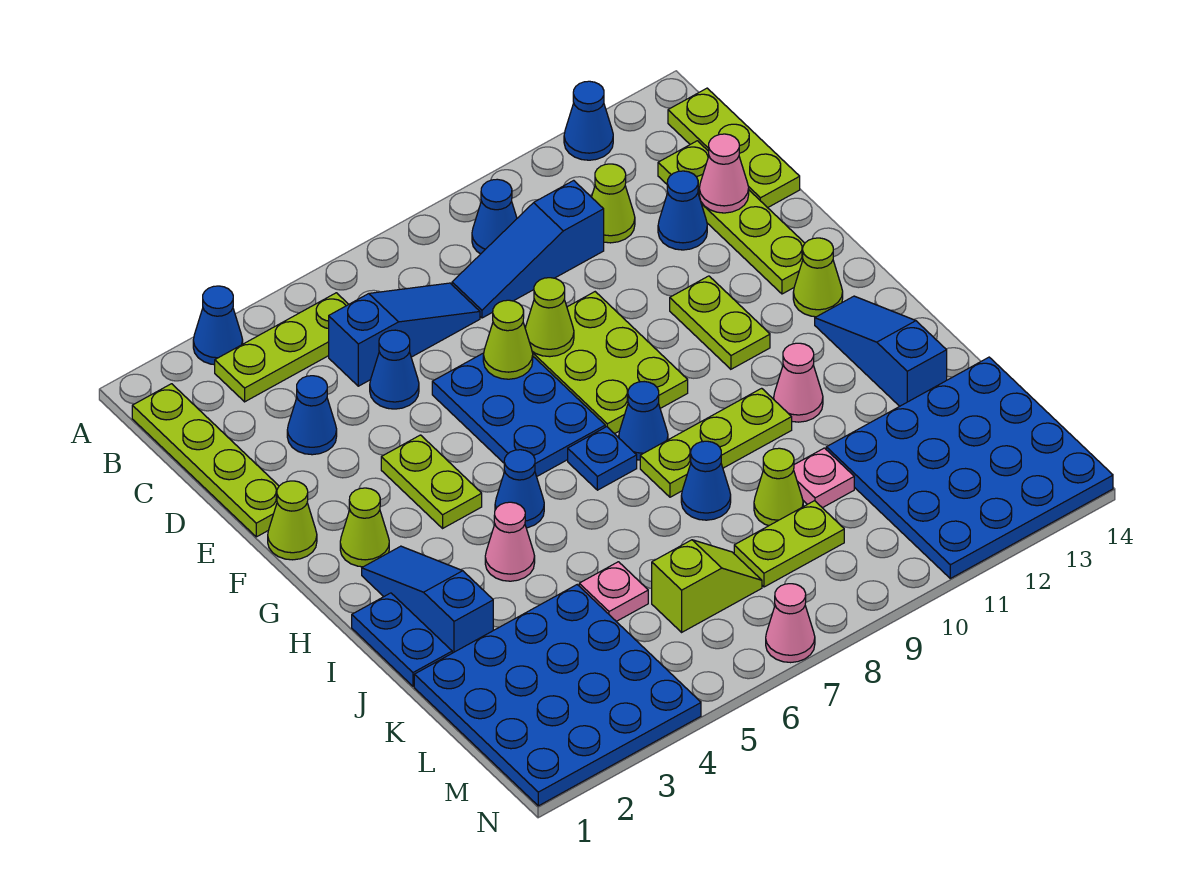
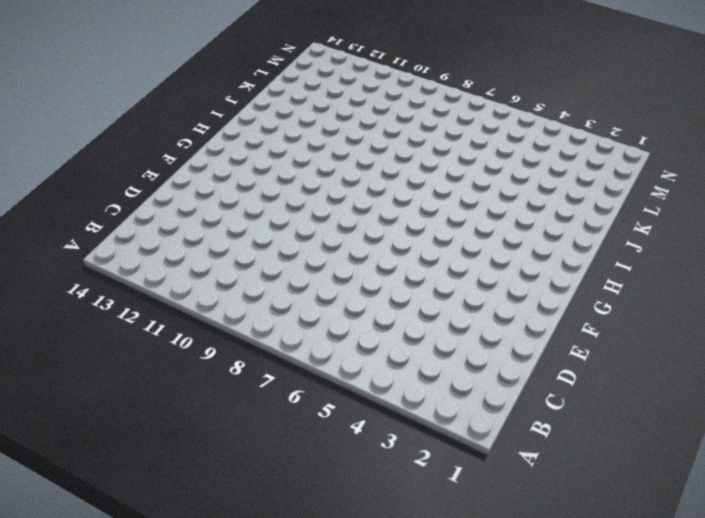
none -> blue cone A3 level 1
none -> blue cone A12 level 1
none -> lime plate B1:E1 level 1
none -> lime plate B3:B5 level 1

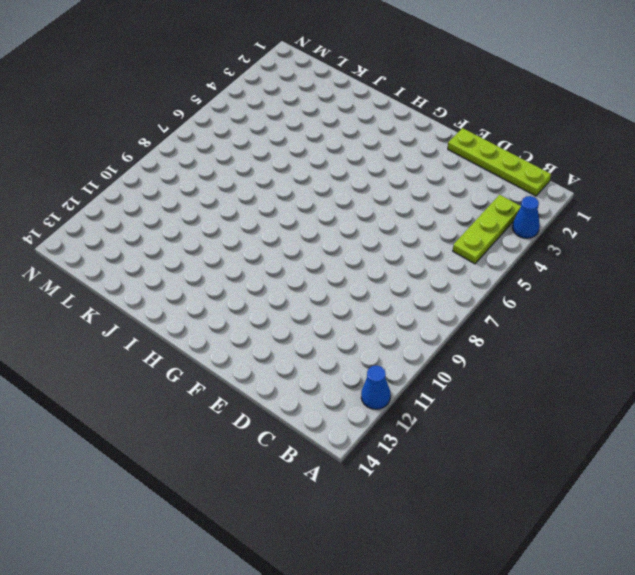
none -> blue cone B9 level 1
none -> lime plate B14:D14 level 1
none -> blue slope C5:C7 level 1 top 5
none -> blue slope C8:C10 level 1 top 10

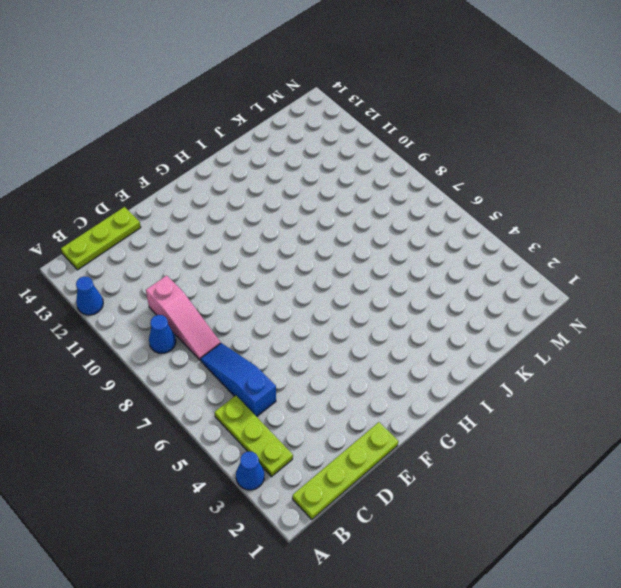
pink slope C8:C10 level 1 top 10 -> blue slope C8:C10 level 1 top 10
none -> lime cone C11 level 1
none -> lime plate C13:F13 level 1
none -> blue cone D3 level 1
none -> blue cone D5 level 1

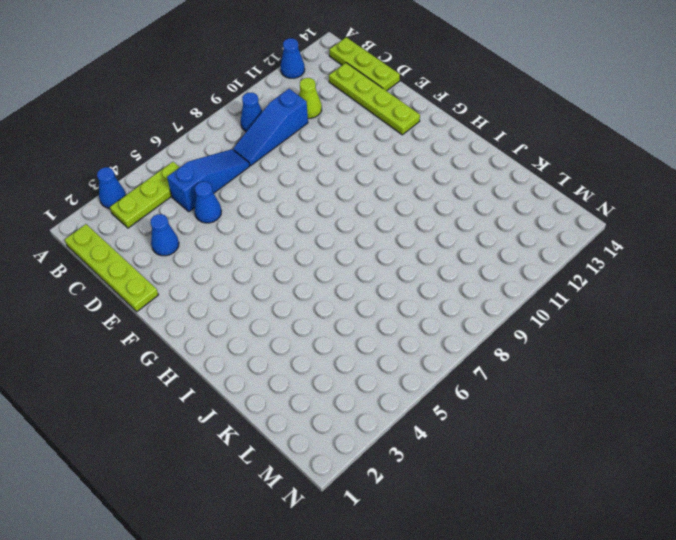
none -> blue cone D12 level 1
none -> blue plate E6:G7 level 1
none -> lime plate E8:G9 level 1
none -> lime cone F1 level 1

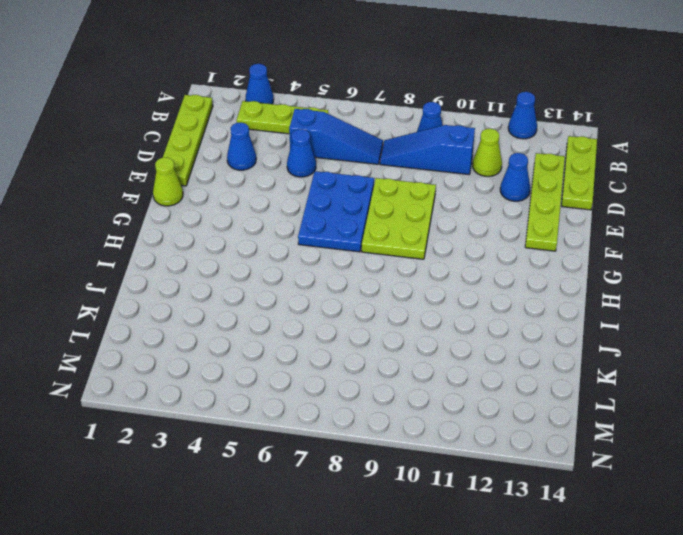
none -> lime plate F4:G4 level 1
none -> lime plate F11:G11 level 1
none -> lime cone G2 level 1
none -> lime cone G13 level 1

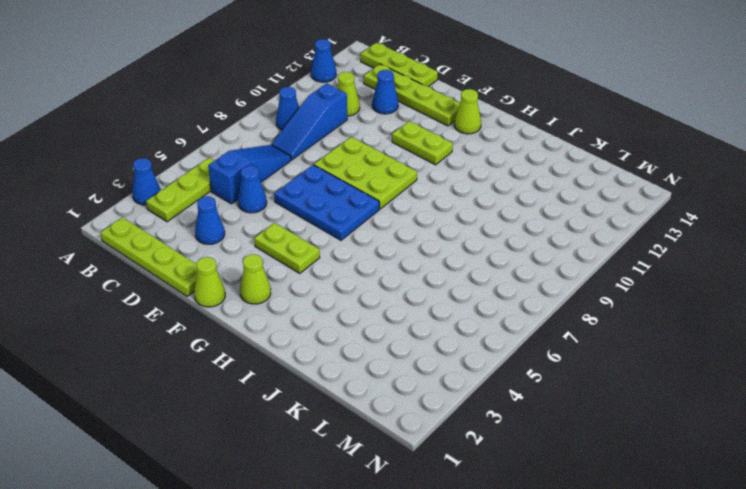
none -> blue slope H2:J2 level 1 top J
none -> blue cone H5 level 1
none -> blue plate H7 level 1
none -> blue cone H8 level 1

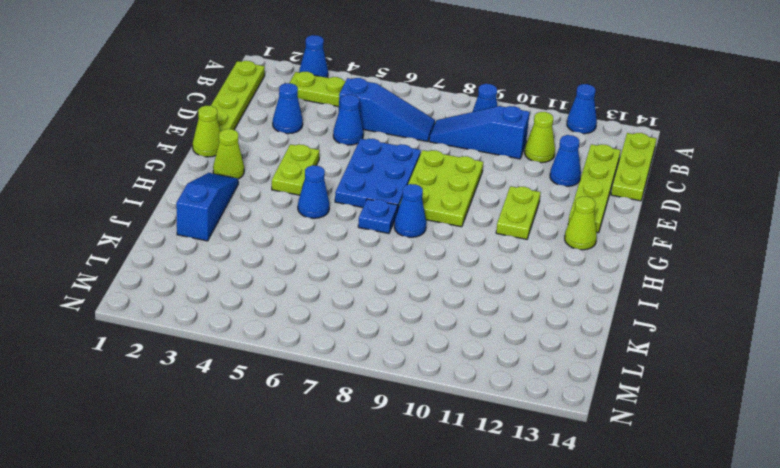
none -> blue slope H13:J13 level 1 top J
none -> blue plate I1:J1 level 1
none -> pink cone I4 level 1
none -> lime plate I8:I10 level 1

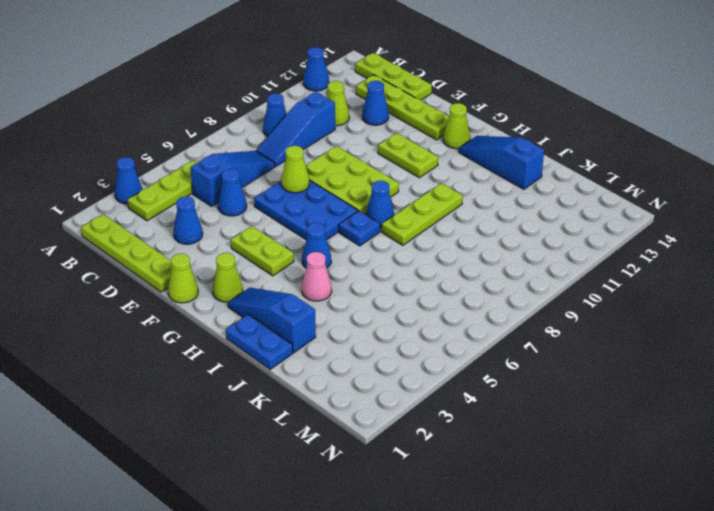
none -> pink cone I11 level 1
none -> blue cone J8 level 1
none -> blue plate K1:N4 level 1
none -> pink plate K5 level 1

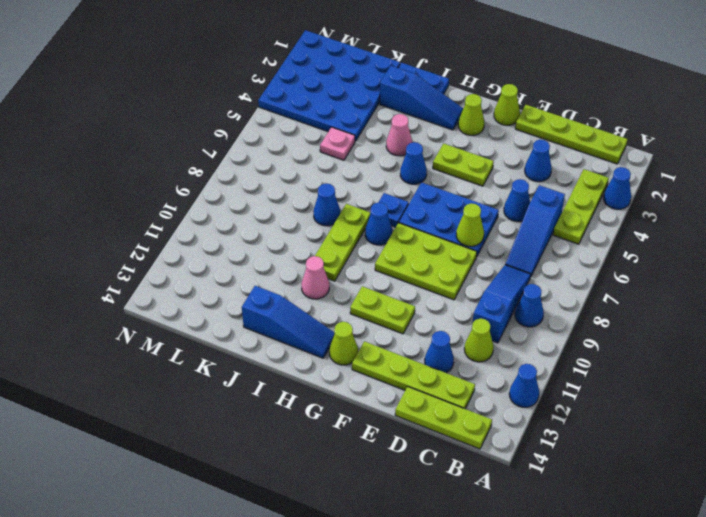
none -> lime cone K9 level 1
none -> pink plate K10 level 1
none -> blue plate K11:N14 level 1
none -> lime slope L6:L7 level 1 top 6

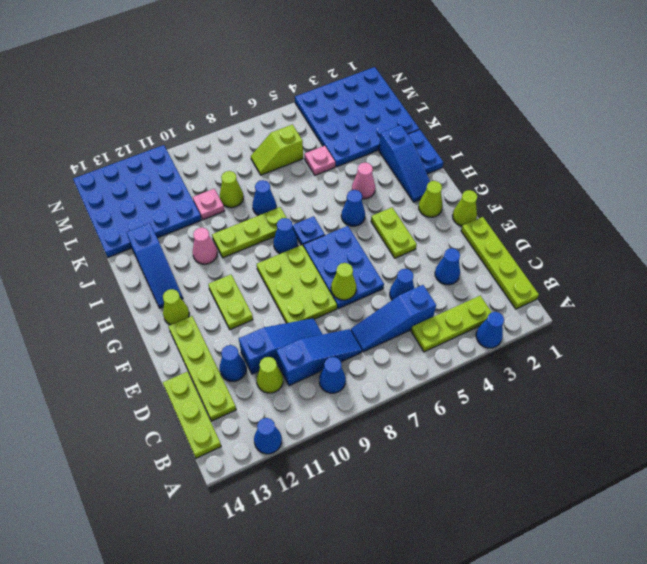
blue slope D9:D11 level 1 top 11 -> none
none -> lime plate L8:L9 level 1
none -> pink cone N7 level 1
none -> pink cone D13 level 2
none -> lime cone E8 level 2

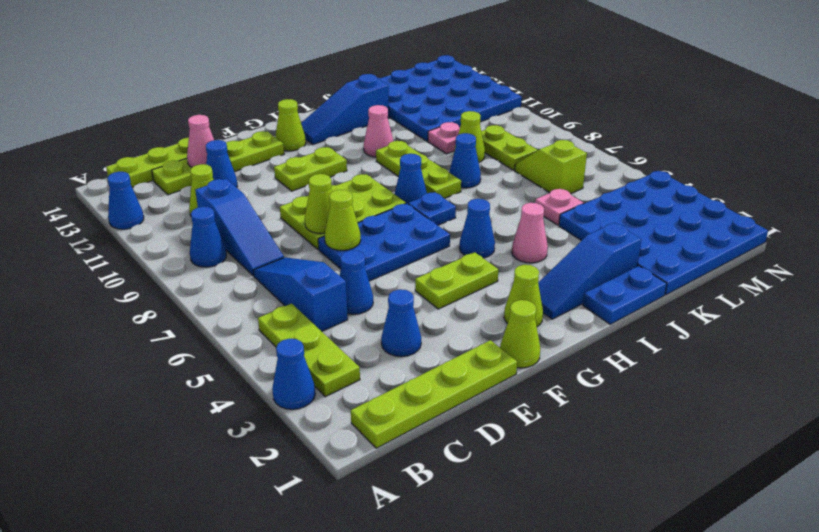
none -> pink cone N7 level 1

